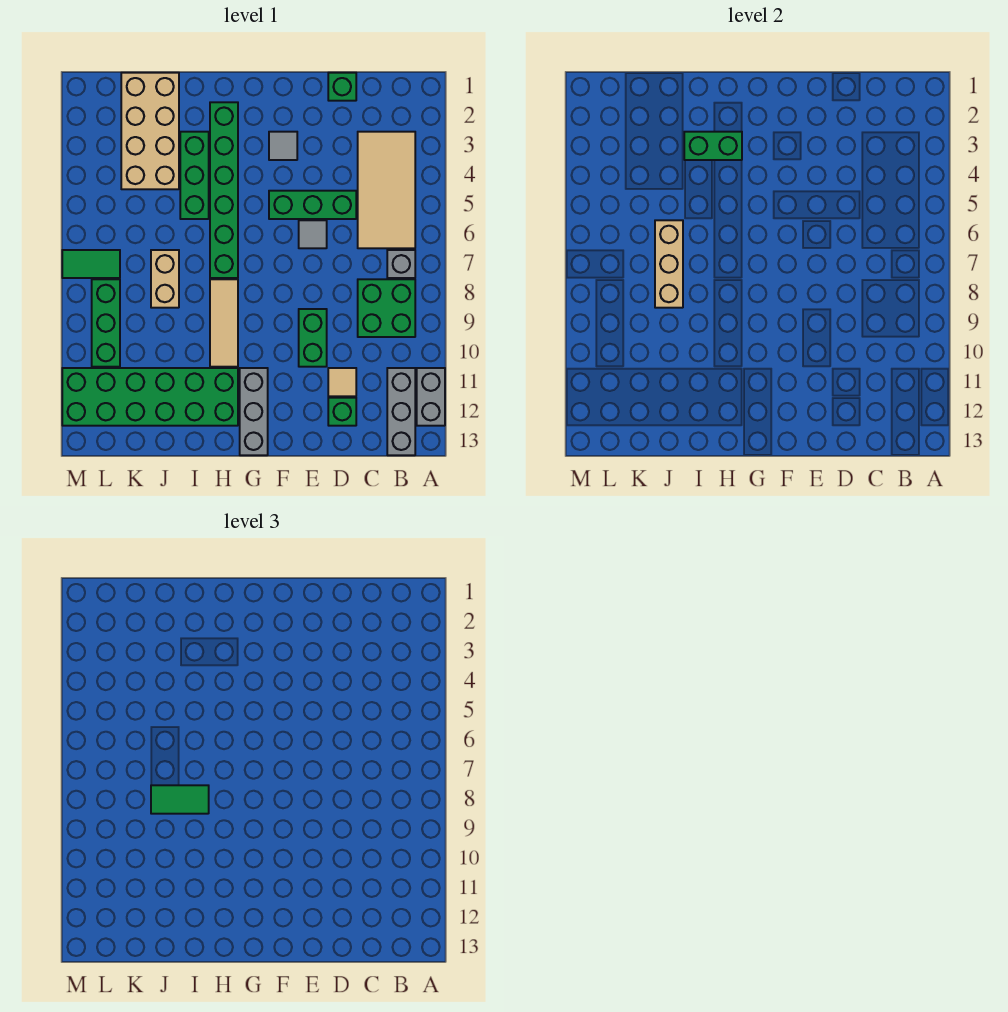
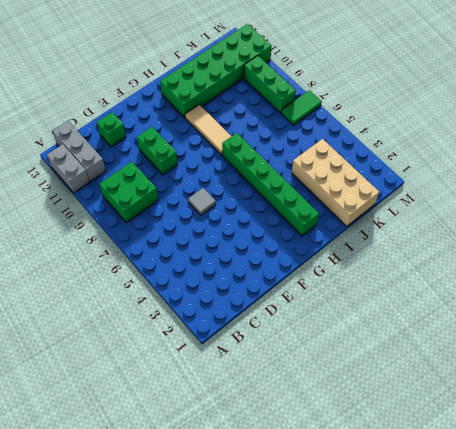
none -> tan tile B3:C6 level 1
none -> grey brick B7 level 1
none -> green brick D1 level 1

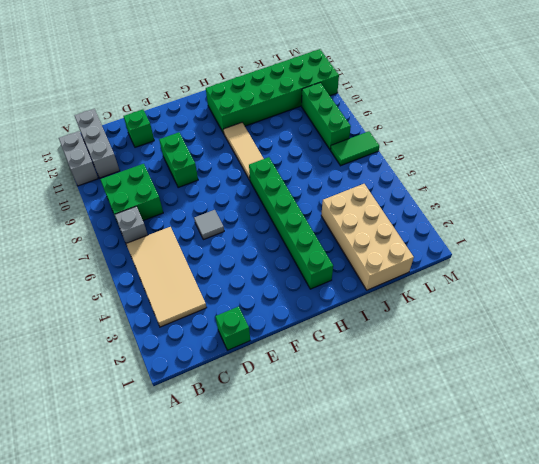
none -> green brick D5:F5 level 1
none -> tan tile D11 level 1
none -> grey tile F3 level 1

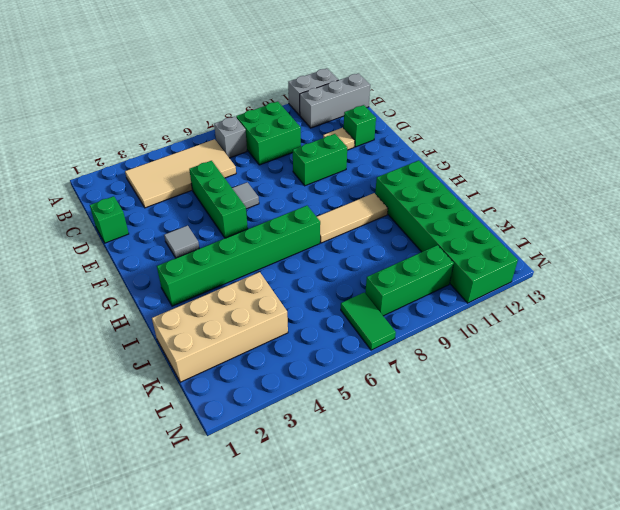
none -> grey brick G11:G13 level 1
none -> green brick I3:I5 level 1
none -> tan brick J7:J8 level 1

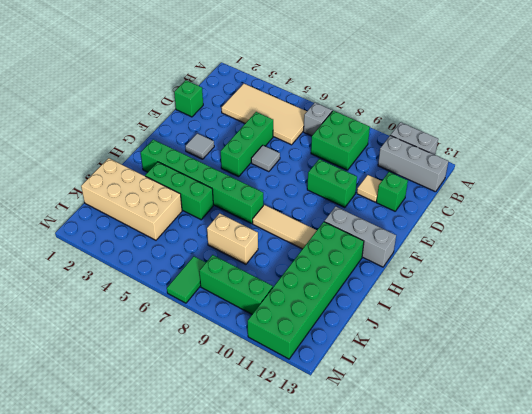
none -> green brick H3:I3 level 2
none -> tan brick J6:J8 level 2
none -> green tile I8:J8 level 3

